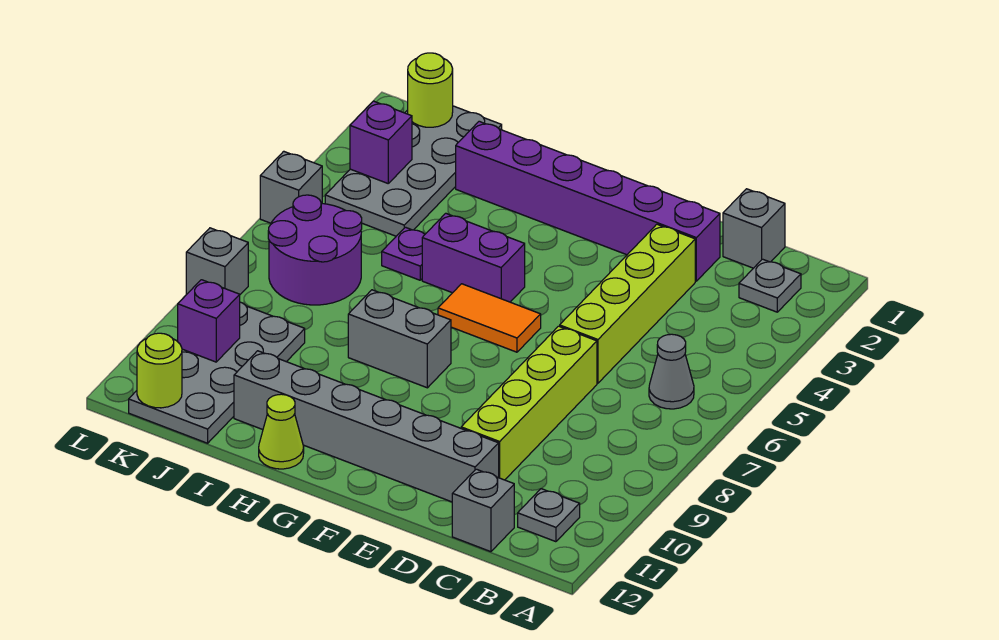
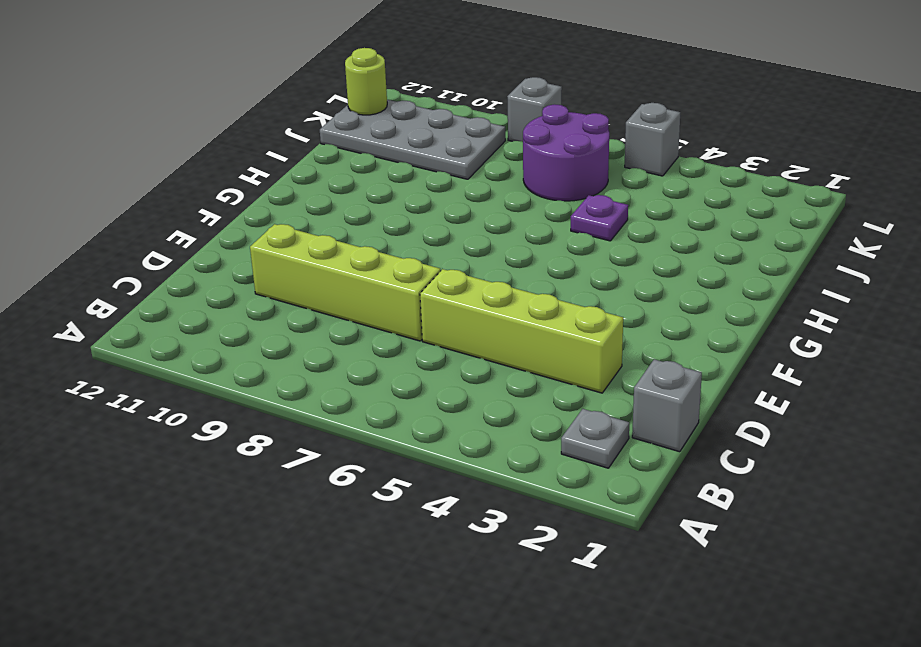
none -> grey cone B6 level 1
none -> grey plate B11 level 1
none -> grey brick C12 level 1

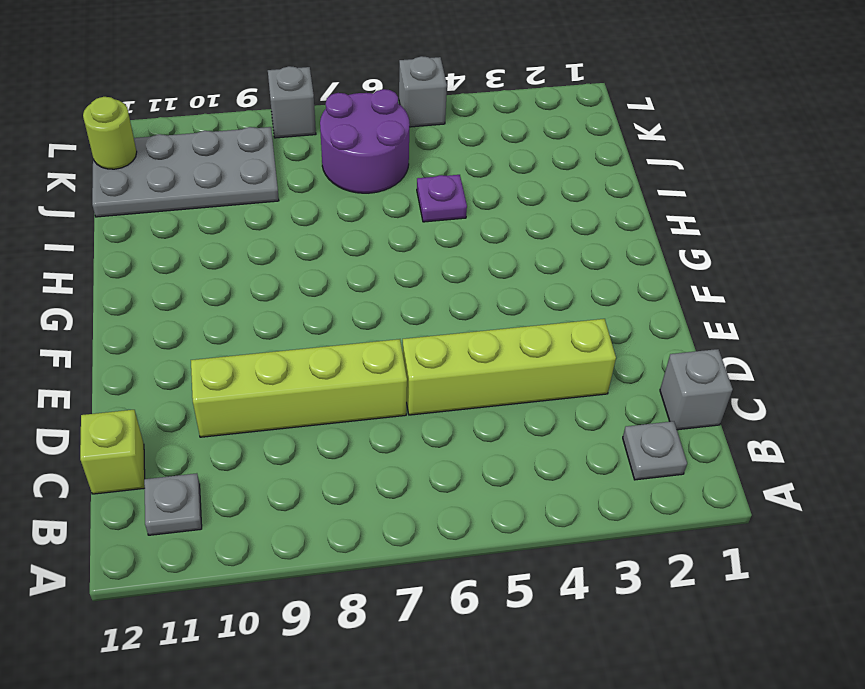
lime brick C12 level 1 -> grey brick C12 level 1
none -> grey cone B6 level 1
none -> purple brick D2:I2 level 1
none -> grey brick D11:I11 level 1

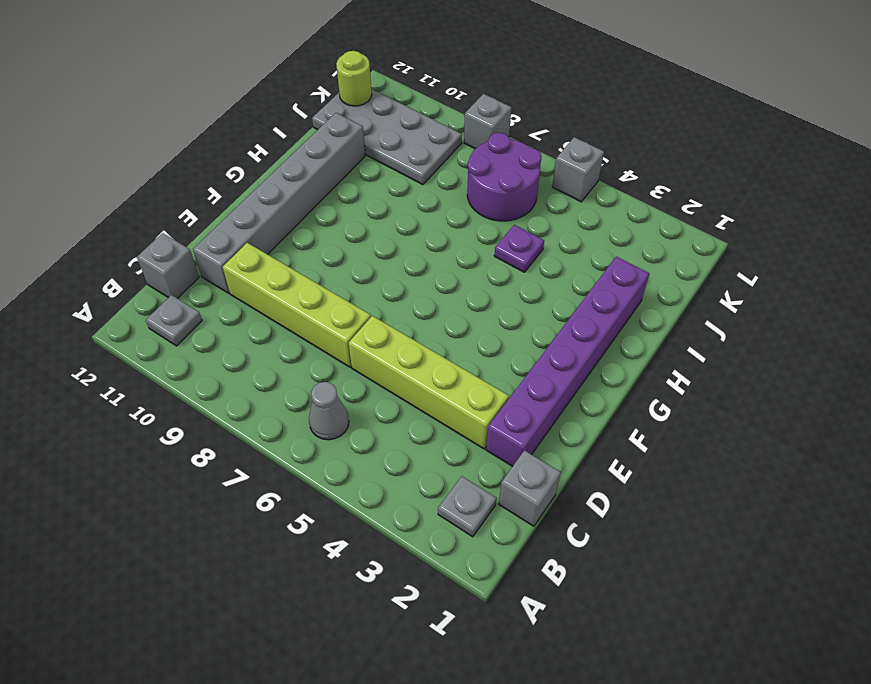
none -> orange tile F6:G6 level 1
none -> purple brick G5:H5 level 1
none -> grey brick G8:H8 level 1

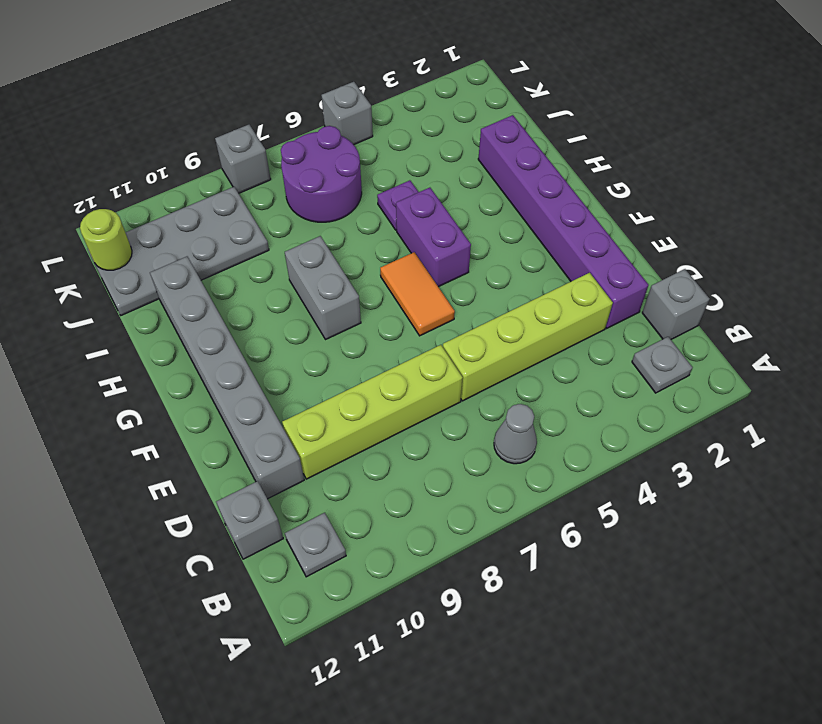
none -> lime cone H12 level 1
none -> grey plate J1:K4 level 1
none -> lime round brick K1 level 2

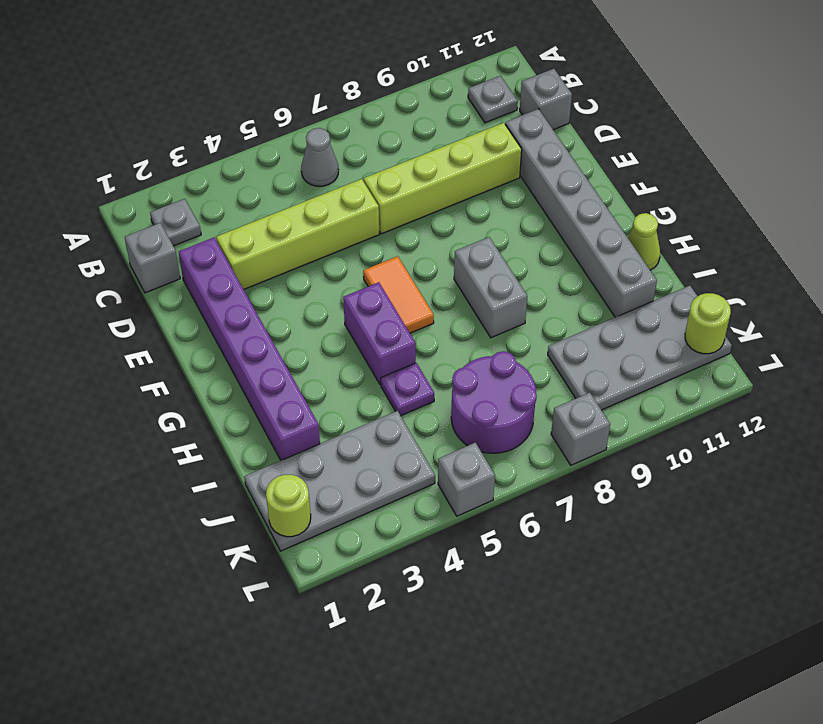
none -> purple brick K3 level 2
none -> purple brick K10 level 2

